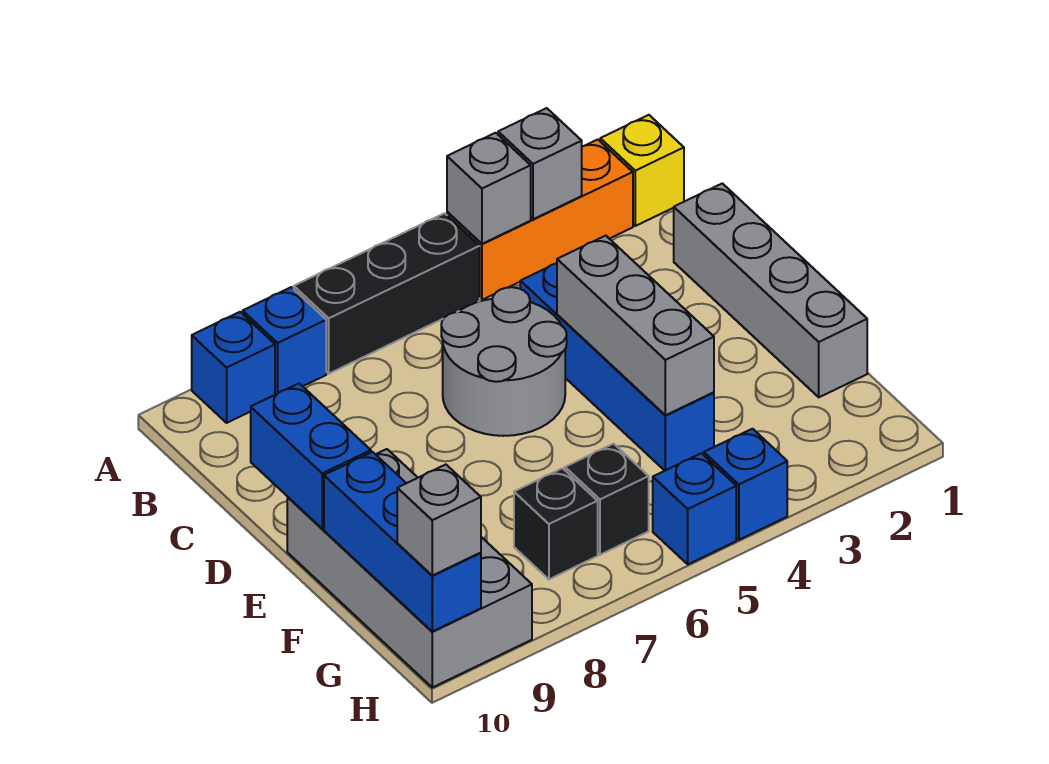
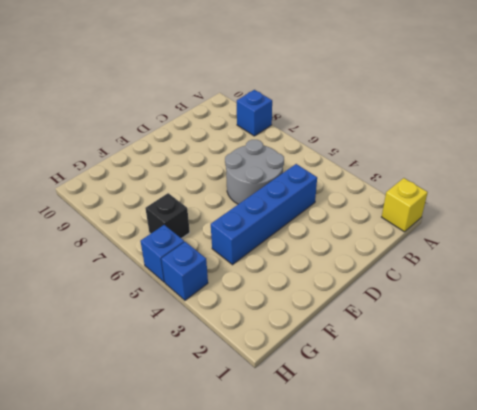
none -> orange brick A2:A4 level 1
none -> black brick A5:A7 level 1
none -> blue brick A9 level 1

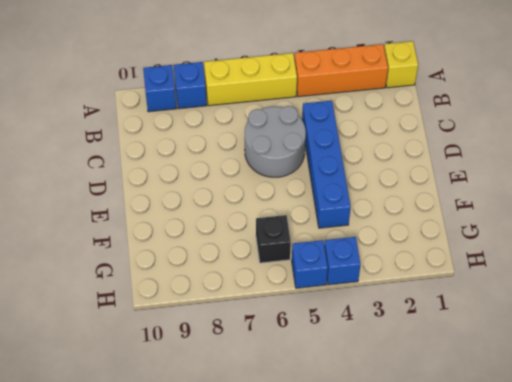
yellow brick A5:A7 level 1 -> black brick A5:A7 level 1
none -> grey brick C1:F1 level 1
none -> grey brick E9:H10 level 1
none -> black brick G7 level 1

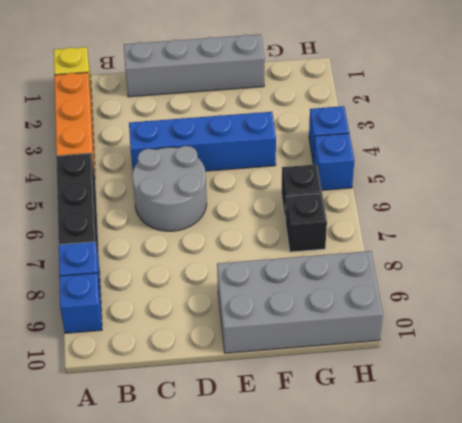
none -> grey brick A3 level 2
none -> grey brick A4 level 2
none -> grey brick D4:F4 level 2

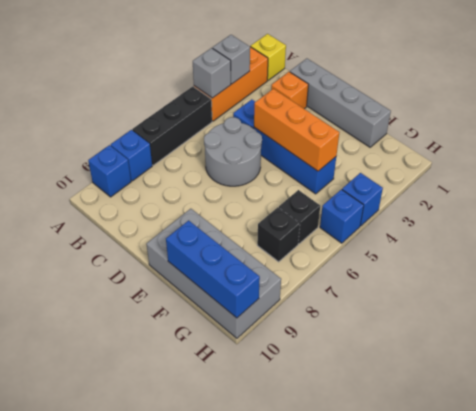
orange brick C2 level 1 -> none
orange brick D4:F4 level 2 -> grey brick D4:F4 level 2
none -> blue brick D10:E10 level 2
none -> grey brick H10 level 3

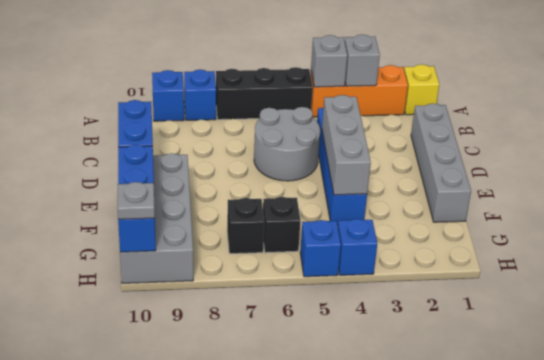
grey plate H10 level 3 -> grey brick H10 level 3

